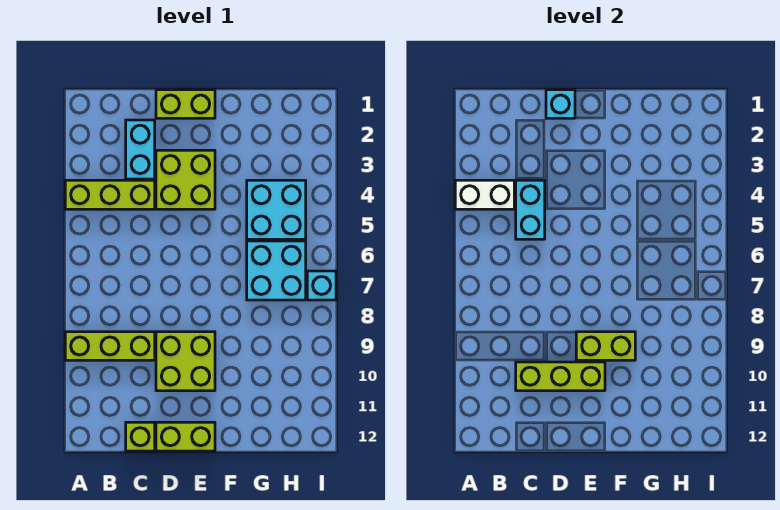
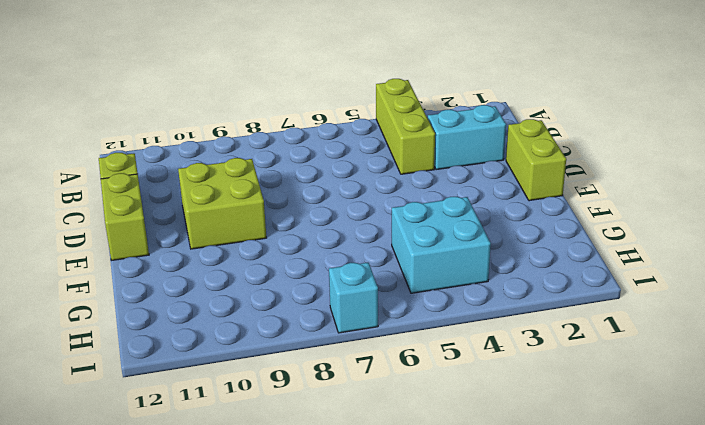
none -> lime brick A9:C9 level 1
none -> lime brick D3:E4 level 1
none -> cyan brick G6:H7 level 1

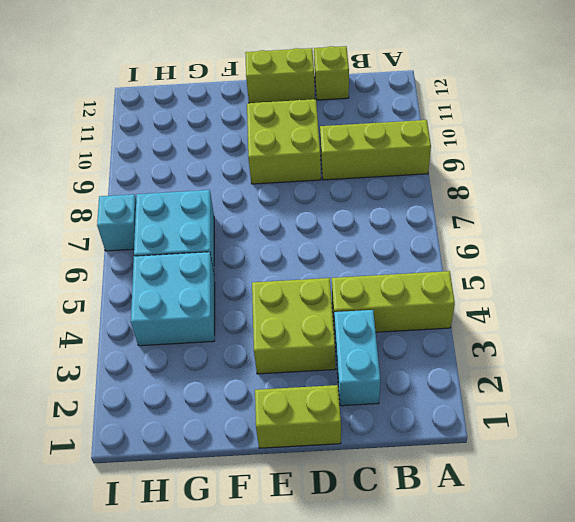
none -> white brick A4:B4 level 2
none -> cyan brick C4:C5 level 2
none -> lime brick C10:E10 level 2

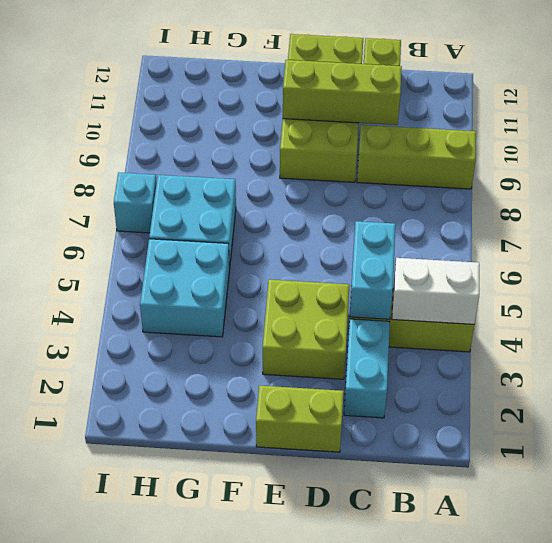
none -> cyan brick D1 level 2
none -> lime brick E9:F9 level 2

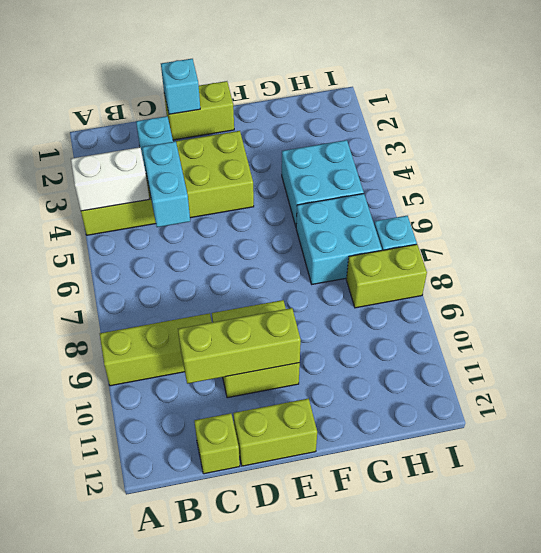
lime brick H8:I8 level 1 -> lime brick E9:F9 level 2

